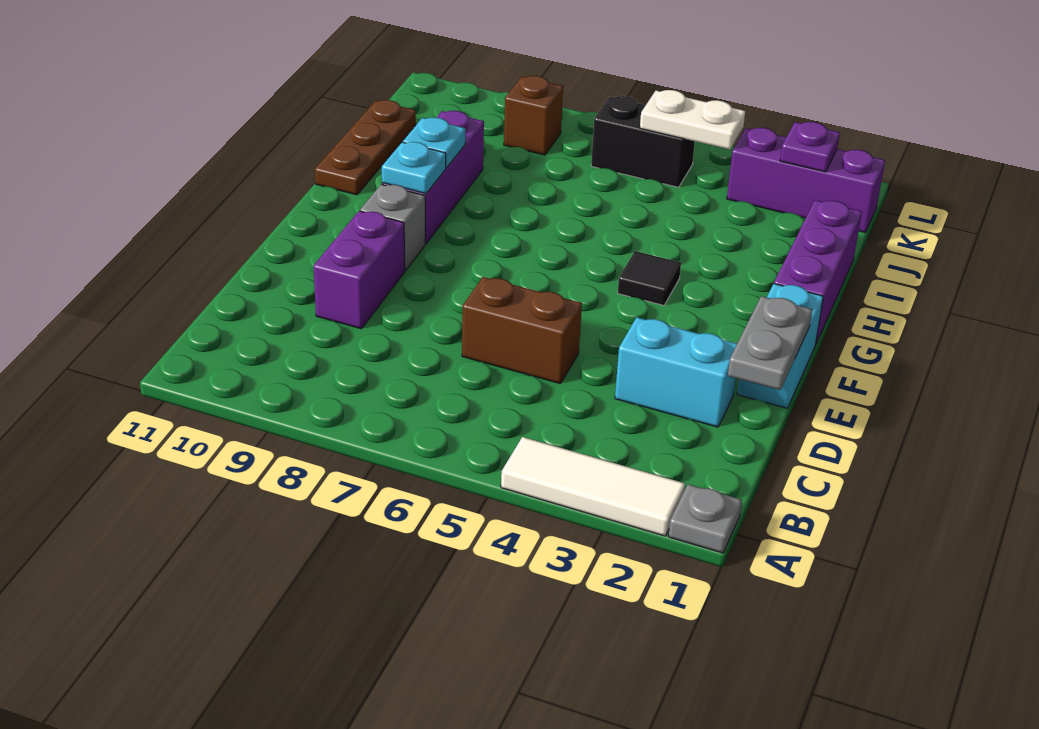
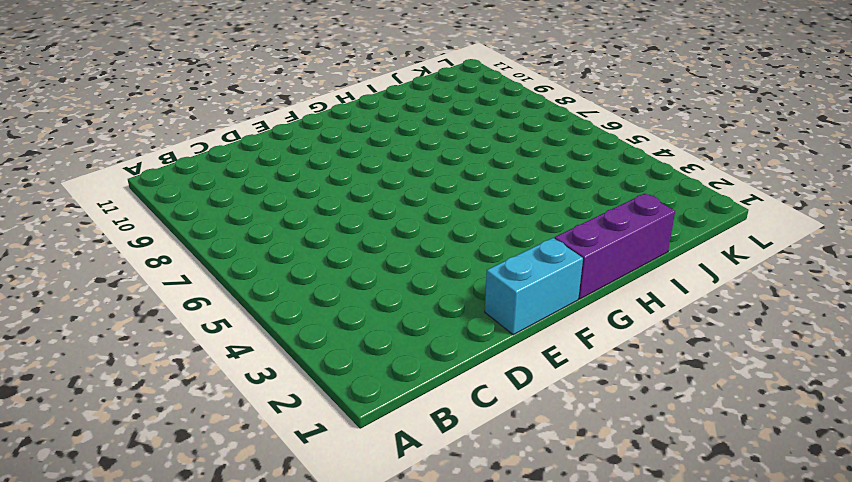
none -> grey plate A1 level 1
none -> white tile A2:A4 level 1
none -> cyan brick D2:D3 level 1

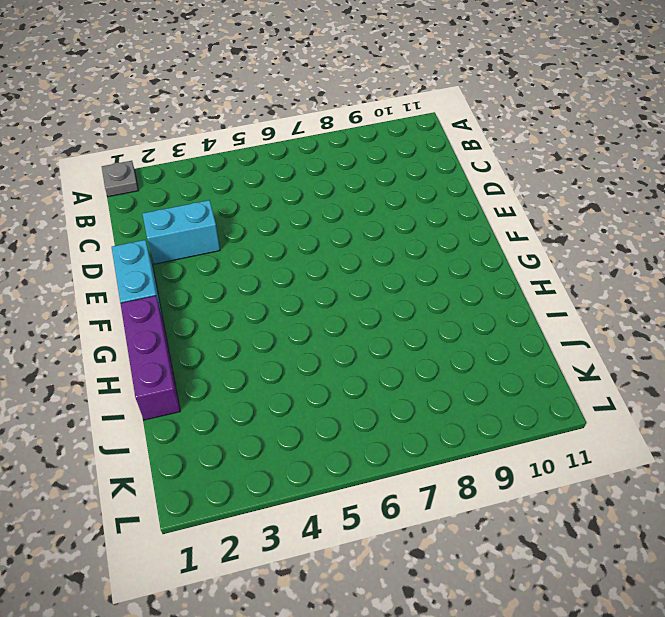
none -> white tile A2:A4 level 1
none -> brown brick D5:D6 level 1
none -> purple brick D9:E9 level 1

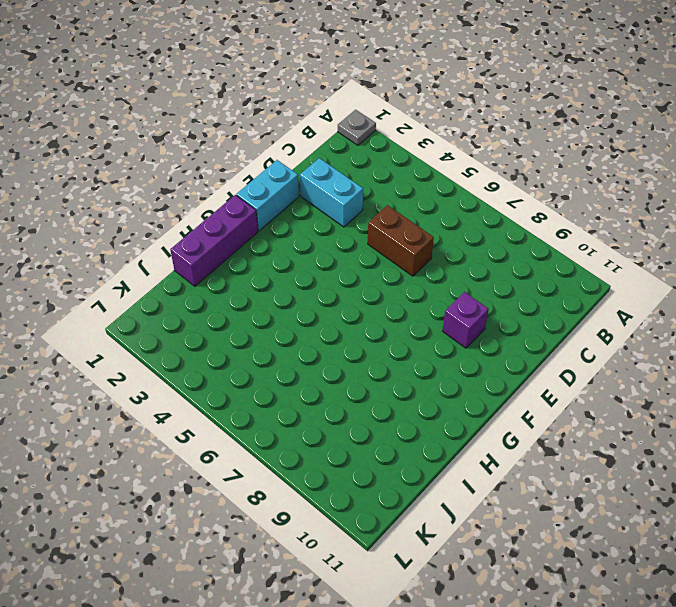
purple brick E9 level 1 -> purple brick D9:E9 level 1
none -> white tile A2:A4 level 1
none -> grey brick F9 level 1
none -> black tile G4 level 1

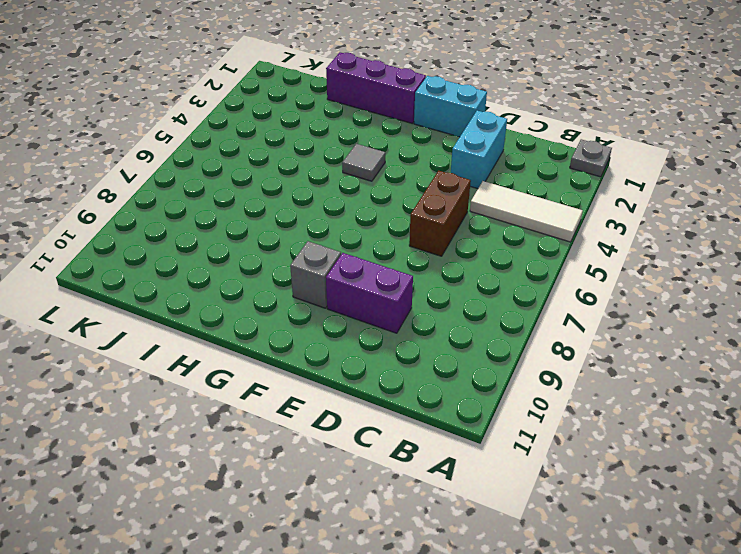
white tile A4:C4 level 1 -> white tile A2:A4 level 1
grey tile G4 level 1 -> black tile G4 level 1
none -> purple brick G9:I9 level 1
none -> brown plate H11:J11 level 1
none -> purple brick K1:K3 level 1

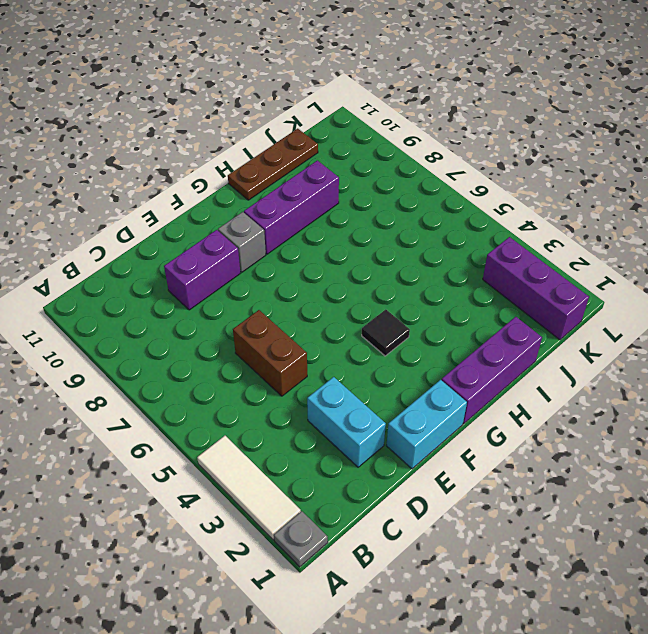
none -> black brick K5:K6 level 1
none -> brown brick K8 level 1
none -> grey plate D1:E1 level 2

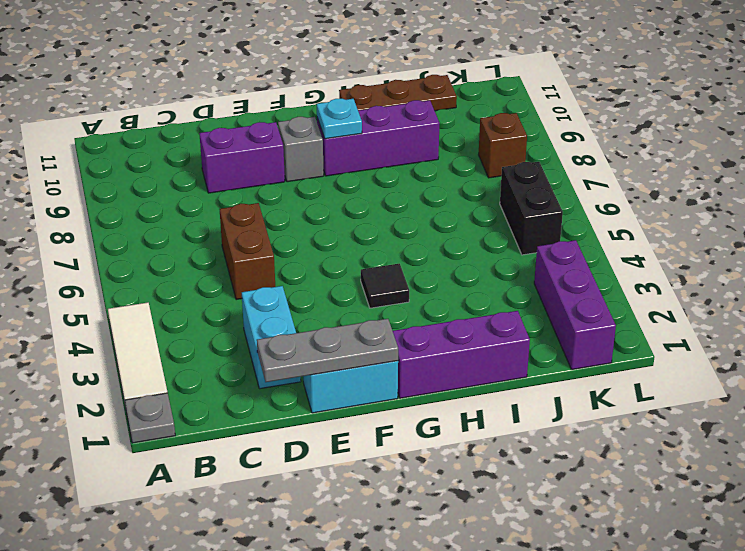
grey plate D1:F1 level 2 -> grey plate D1:E1 level 2
none -> cyan plate H9 level 2
none -> purple plate K2 level 2
none -> white plate K4:K5 level 2

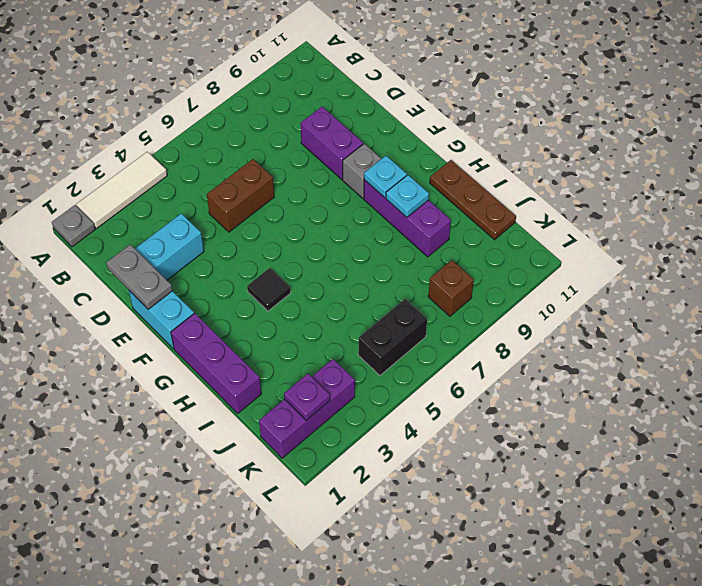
none -> white plate K4:K5 level 2

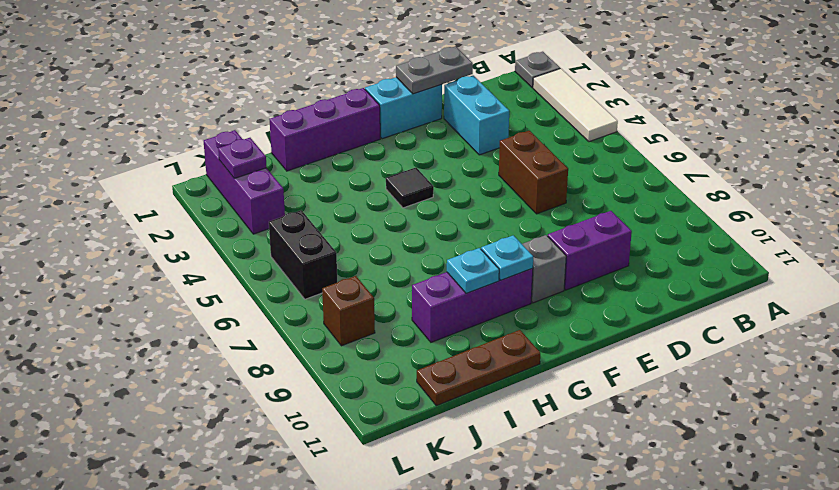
none -> white plate K4:K5 level 2

